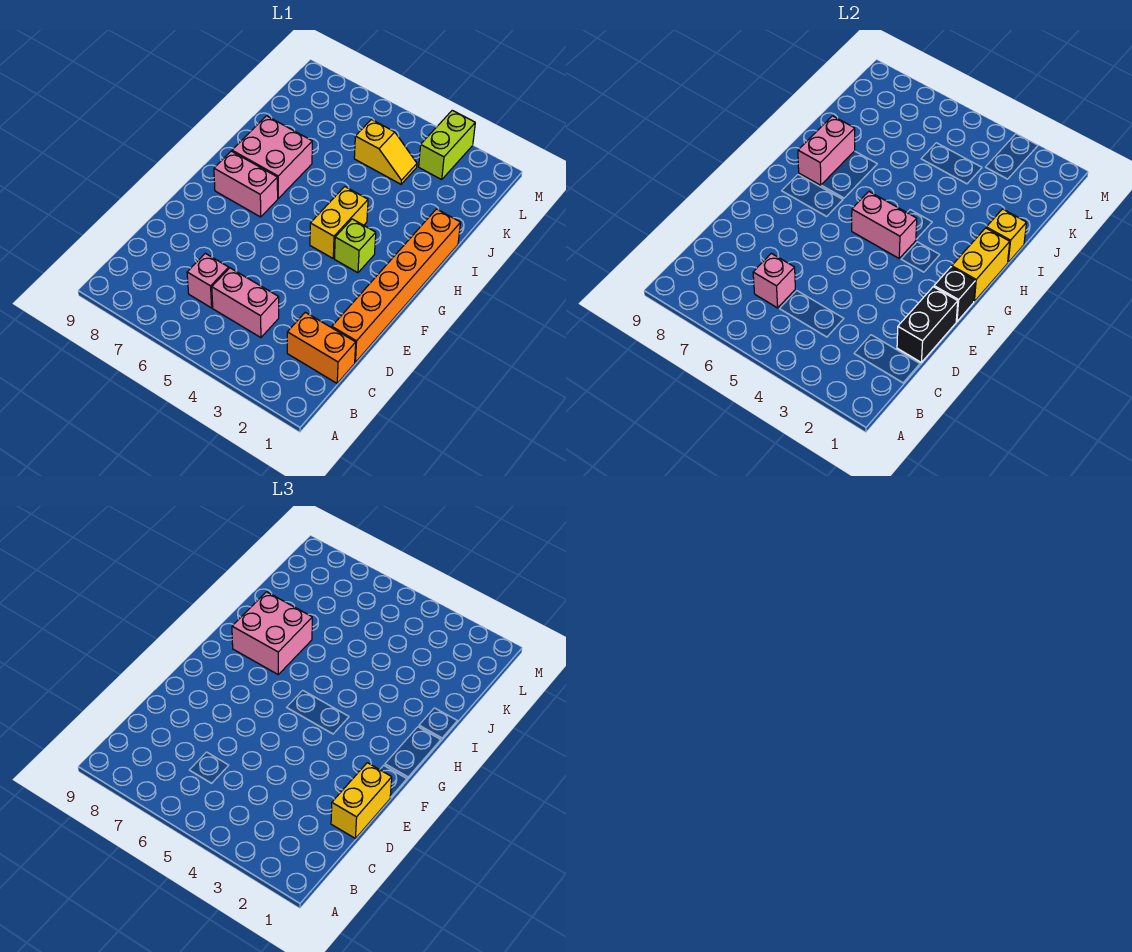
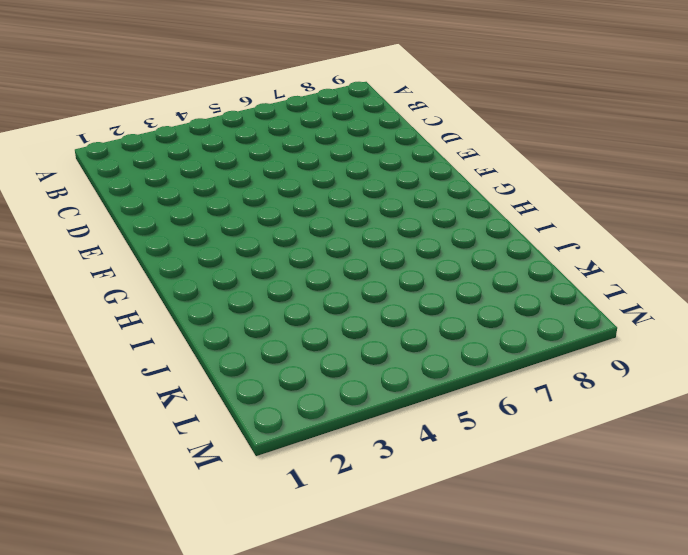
none -> orange brick C1:C2 level 1
none -> pink brick C4:C5 level 1
none -> pink brick C6 level 1

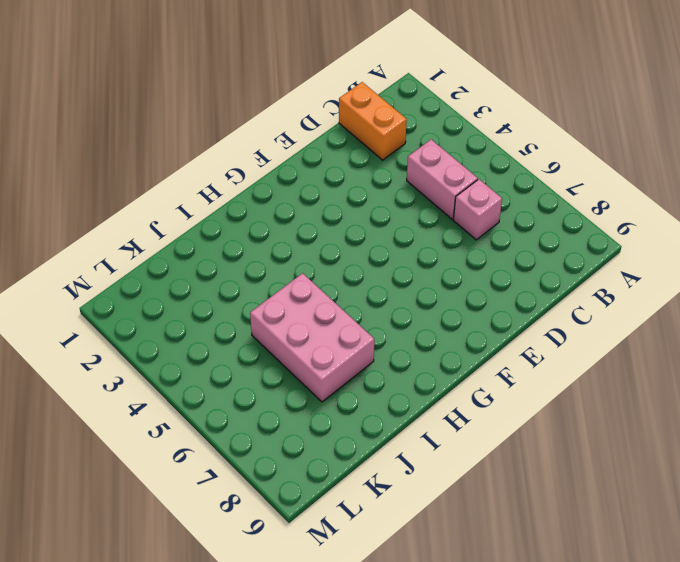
pink brick I5:J7 level 1 -> pink brick H7:I8 level 1
none -> orange brick D1:I1 level 1
none -> lime brick G3 level 1
none -> yellow brick G4:H4 level 1

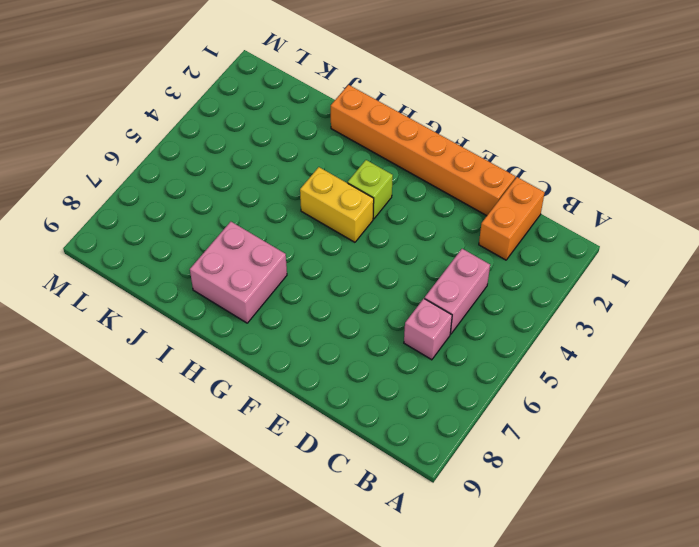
none -> pink brick G7:G8 level 1
none -> yellow slope K4:K5 level 1 top 5
none -> lime brick L3:M3 level 1

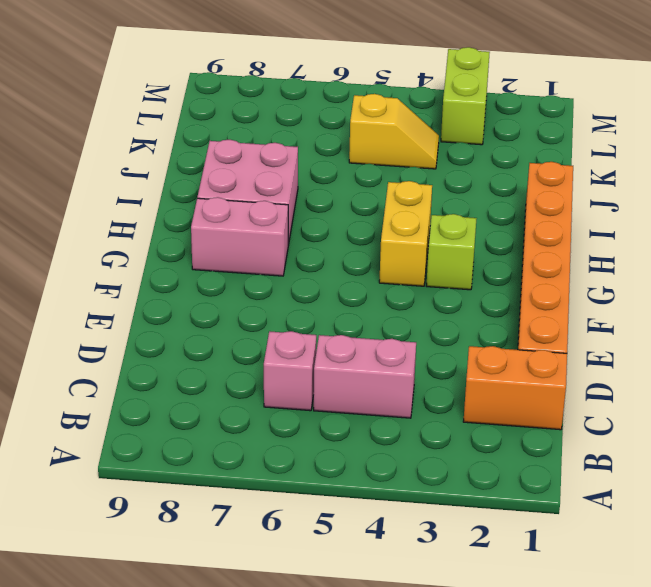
none -> pink brick C6 level 2
none -> black brick D1:E1 level 2
none -> black brick F1 level 2

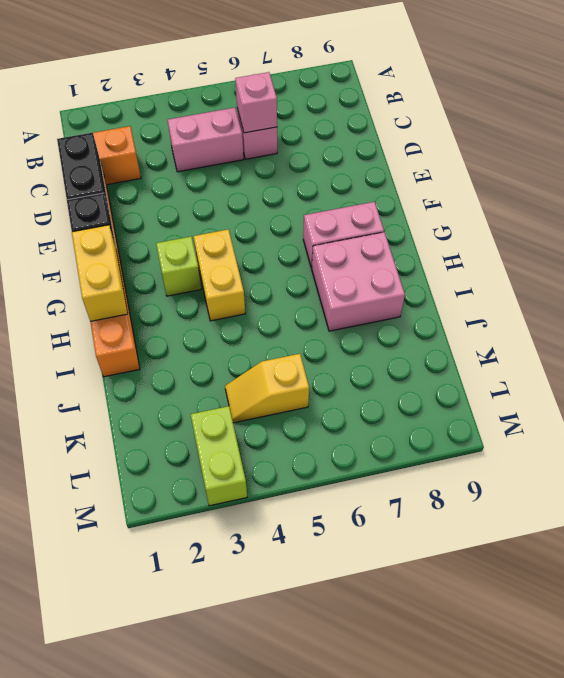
none -> pink brick G4:G5 level 2
none -> pink brick H8:I8 level 2
none -> yellow brick I1 level 2

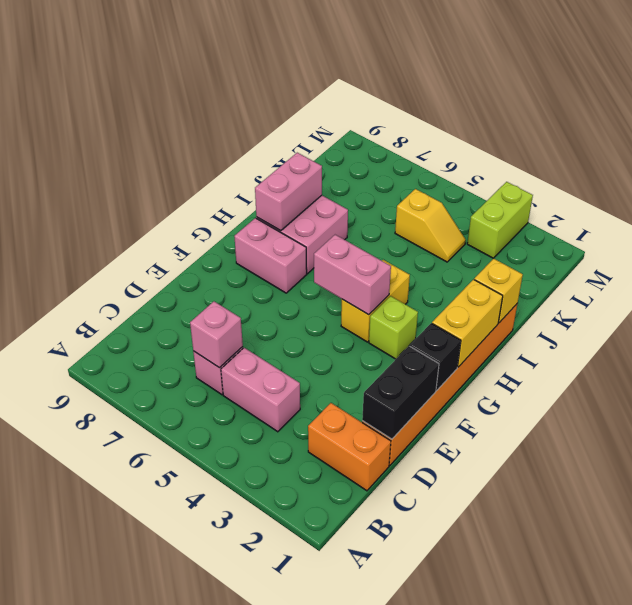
none -> yellow brick D1:E1 level 3
none -> pink brick H7:I8 level 3

